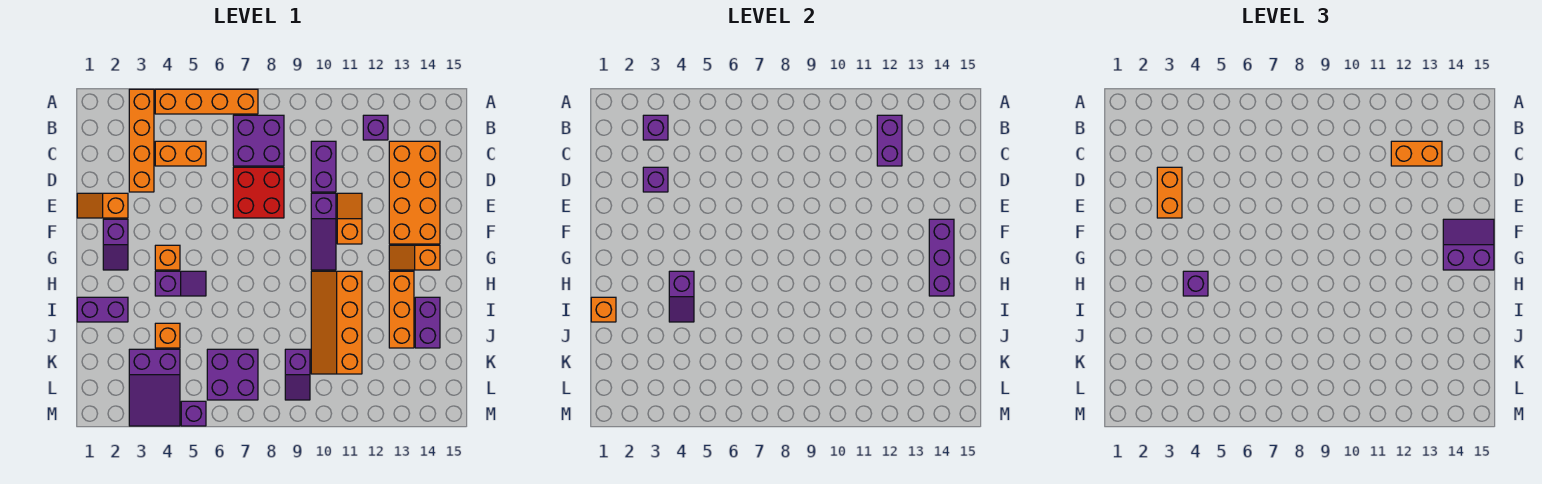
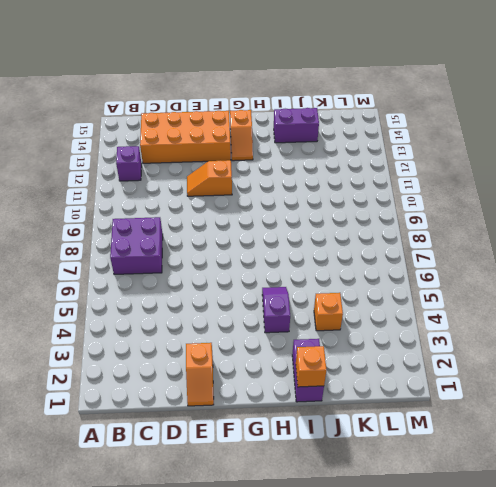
none -> orange brick A3:D3 level 1
none -> orange brick A4:A7 level 1
none -> orange brick C4:C5 level 1
none -> purple brick C10:D10 level 1

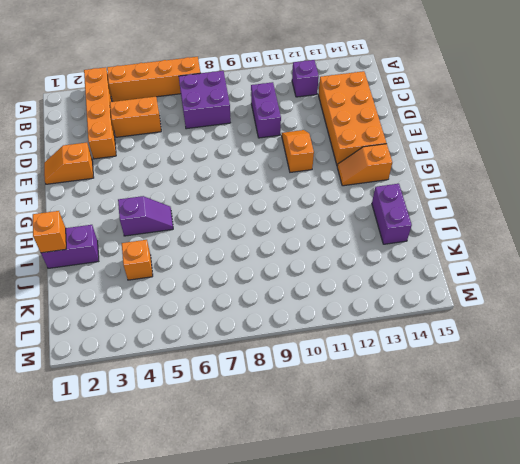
none -> red brick D7:E8 level 1
none -> purple slope E10:G10 level 1 top E
none -> purple slope F2:G2 level 1 top F
none -> orange brick G4 level 1

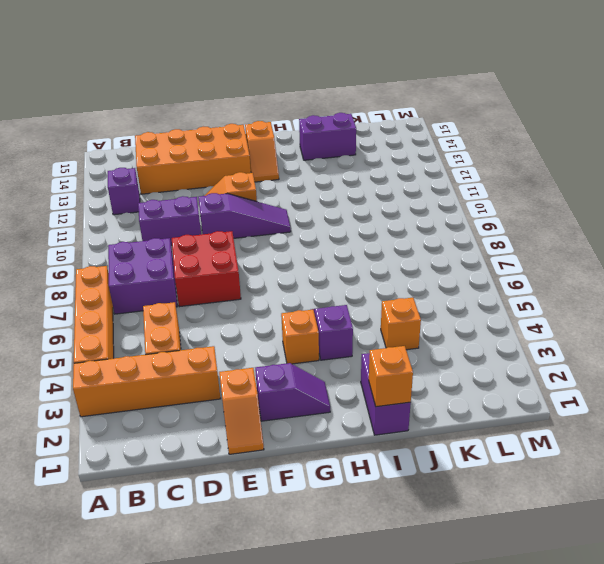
none -> orange slope H10:K11 level 1 top 11
none -> orange brick H13:J13 level 1
none -> purple slope K3:M4 level 1 top K
none -> purple brick K6:L7 level 1

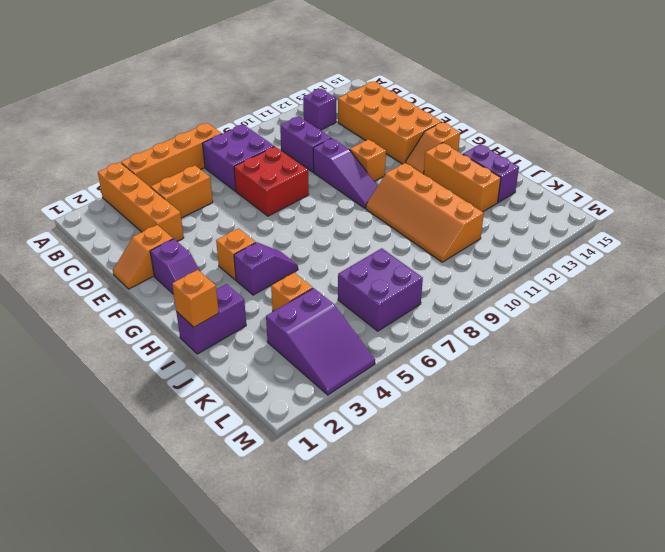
none -> purple slope K9:L9 level 1 top K
none -> purple brick M5 level 1
none -> purple brick B3 level 2
none -> purple brick B12:C12 level 2

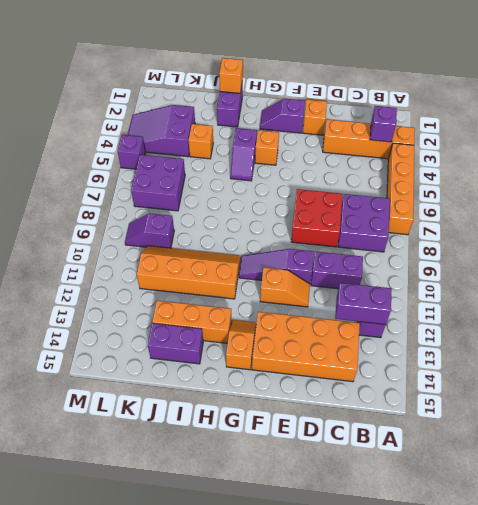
none -> orange brick C4:C5 level 1
none -> purple brick D3 level 2
none -> purple brick F14:H14 level 2
none -> purple slope H4:I4 level 2 top H

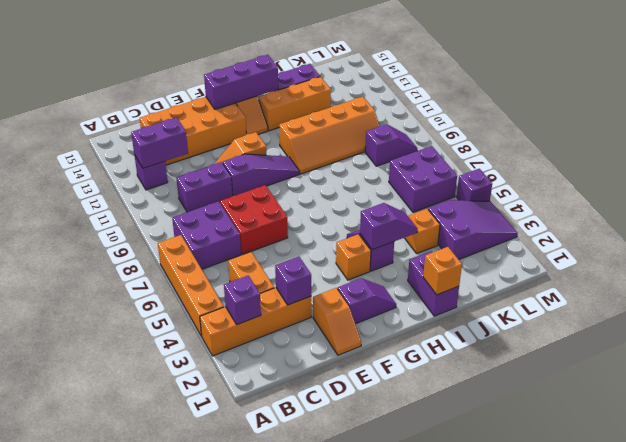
none -> orange brick C12:C13 level 3
none -> orange brick D3:E3 level 3
none -> purple slope F14:G15 level 3 top G
none -> purple brick H4 level 3

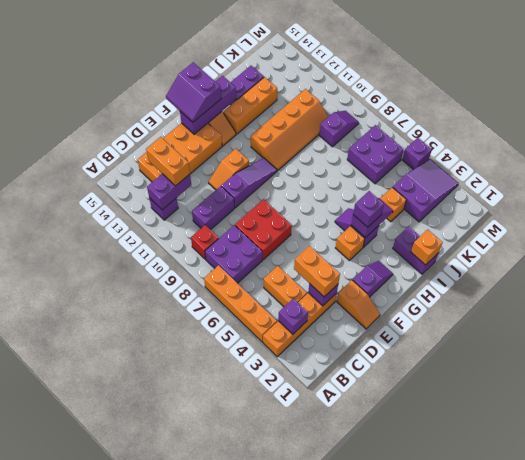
red brick B9 level 1 -> none
orange brick D3:D4 level 3 -> orange brick D3:E3 level 3

